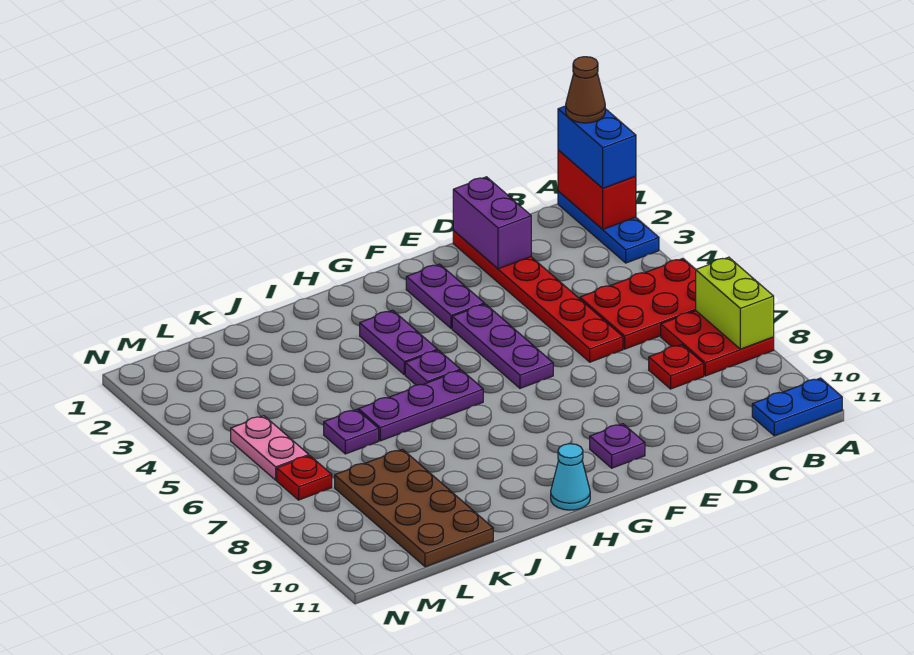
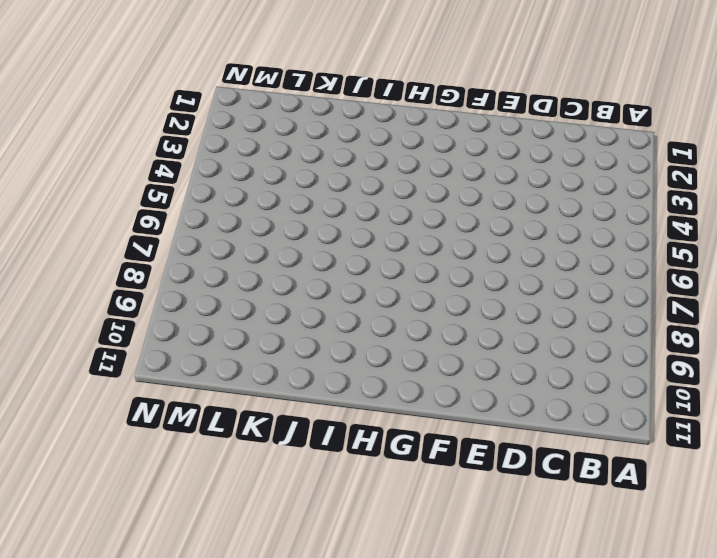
none -> blue plate A1:A3 level 1
none -> red plate A5:C6 level 1
none -> red plate A7:B8 level 1

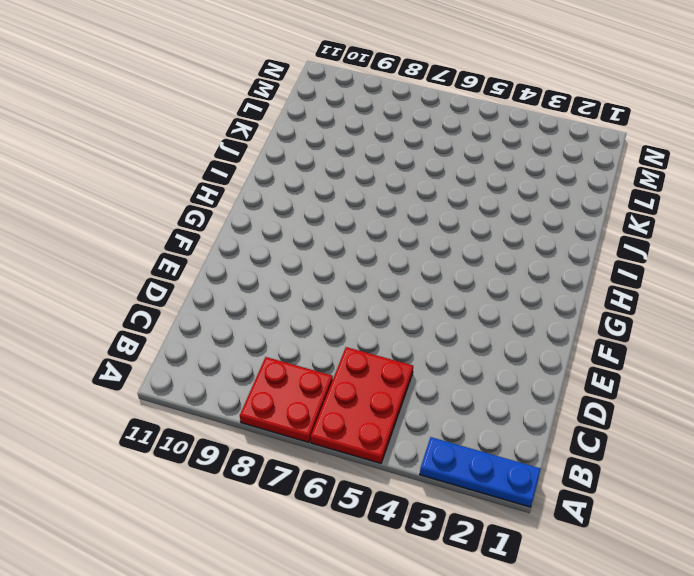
none -> blue plate A11:B11 level 1
none -> red plate C8 level 1
none -> red plate D1:D6 level 1

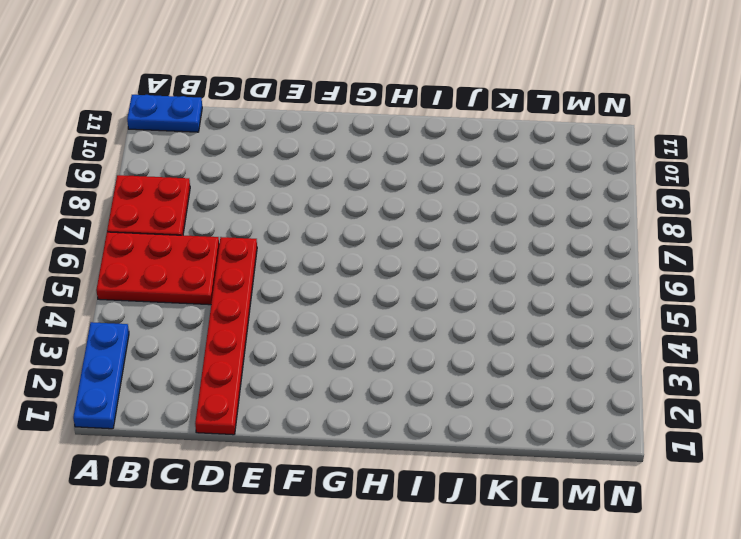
none -> red plate C8 level 1
none -> purple plate F2:F3 level 1
none -> purple plate F4:F6 level 1

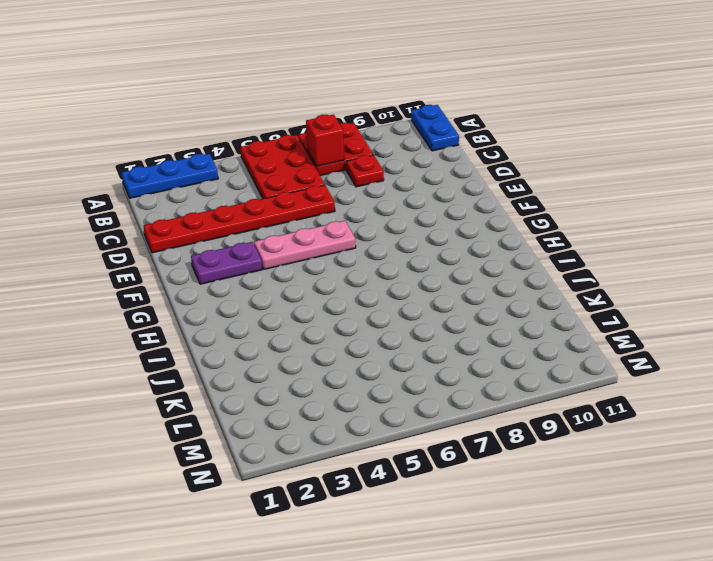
red brick B7 level 2 -> none
pink plate F4:F6 level 1 -> purple plate F4:F6 level 1
none -> purple plate F10 level 1
none -> purple plate H3:H4 level 1
none -> purple plate H5 level 1

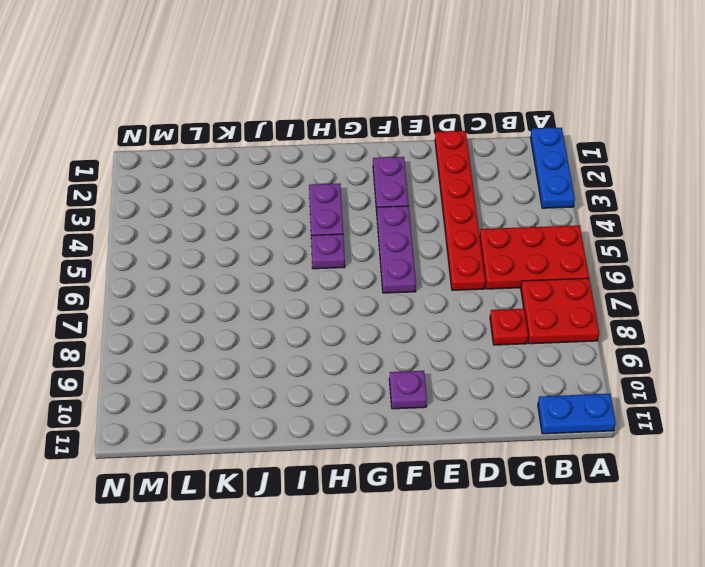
none -> purple plate H6:J6 level 1
none -> cyan cone H11 level 1
none -> purple plate K6 level 1

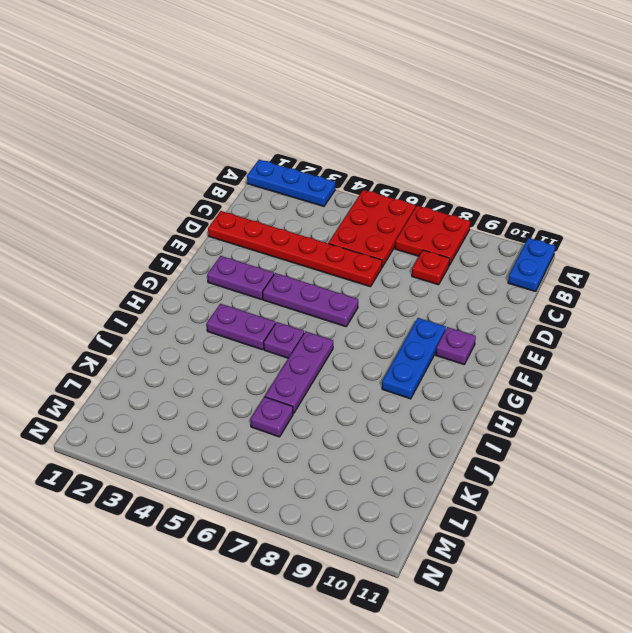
blue plate F9:H9 level 1 -> none
none -> cyan cone H11 level 1
none -> brown plate K8:L11 level 1
none -> pink plate M5:M6 level 1

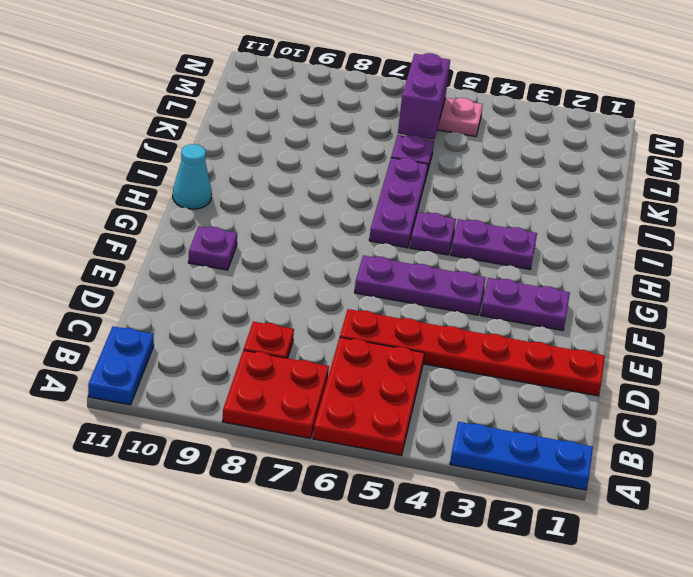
purple brick L6:M6 level 2 -> purple brick D1:D2 level 2
none -> brown plate K8:L11 level 1
none -> red plate M7 level 1
none -> red brick A1:A2 level 2

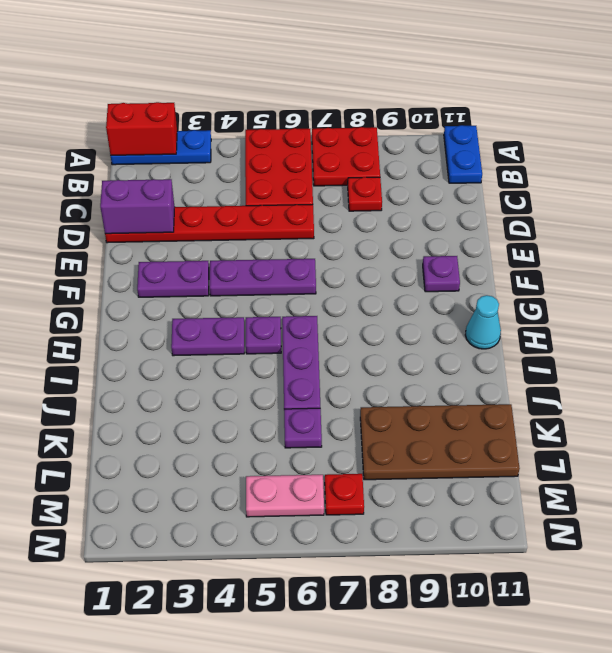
none -> lime brick A7:A8 level 2
none -> blue brick A1:A2 level 3
none -> brown cone A1 level 4

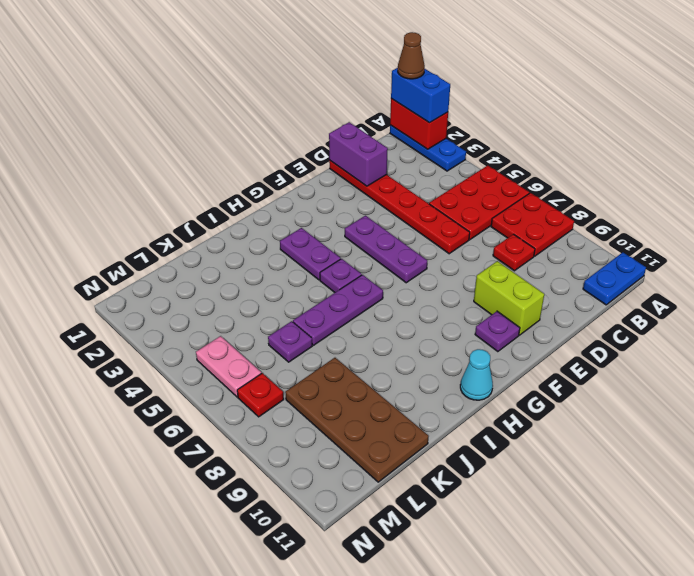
lime brick E9:E10 level 1 -> lime brick A7:A8 level 2
none -> purple plate F2:F3 level 1

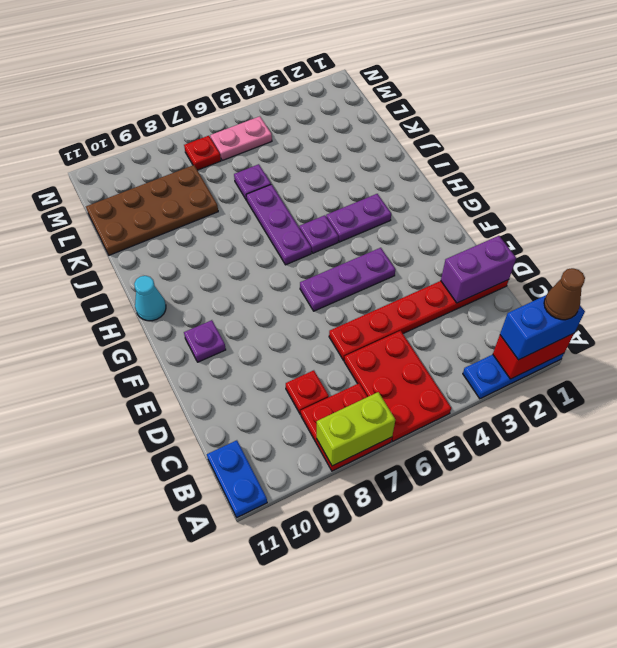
none -> purple plate F2:F3 level 1

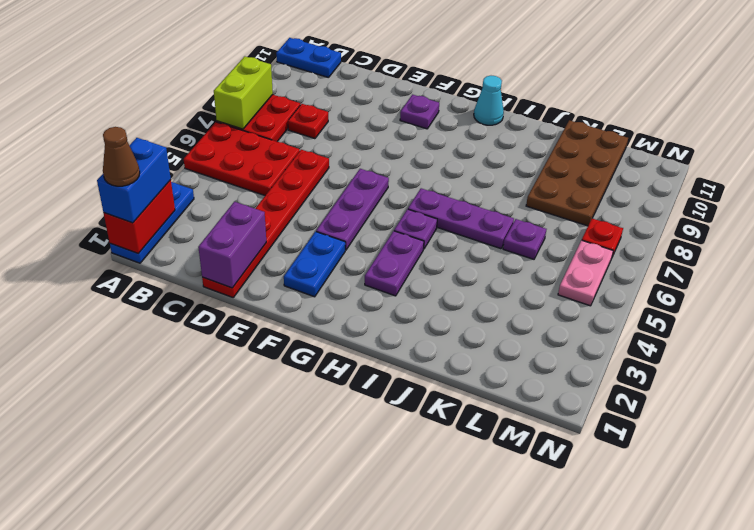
blue plate F2:F3 level 1 -> purple plate F2:F3 level 1

